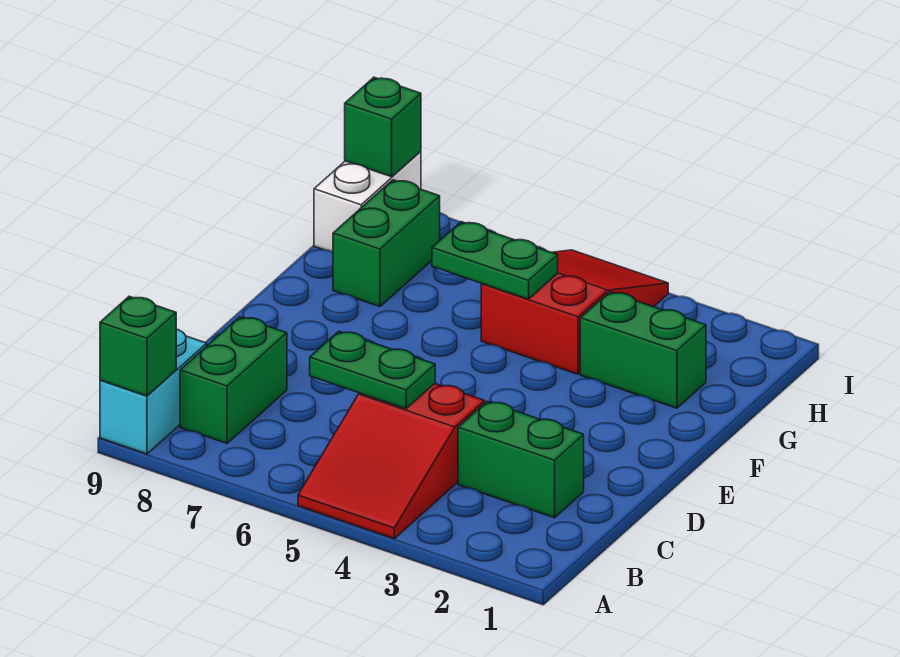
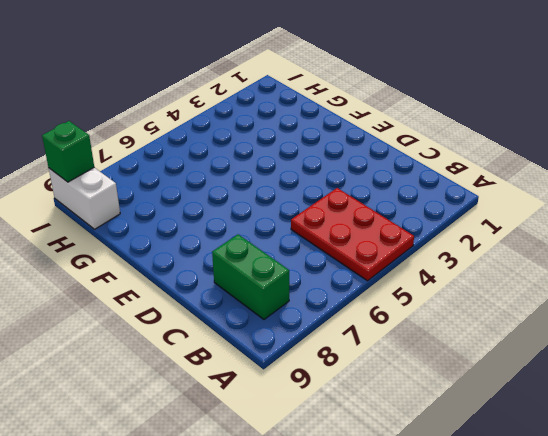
red plate A4:C5 level 1 -> red slope A4:C5 level 1 top C
none -> cyan brick A9:B9 level 1
none -> green brick C2:C3 level 1
none -> green brick G2:G3 level 1

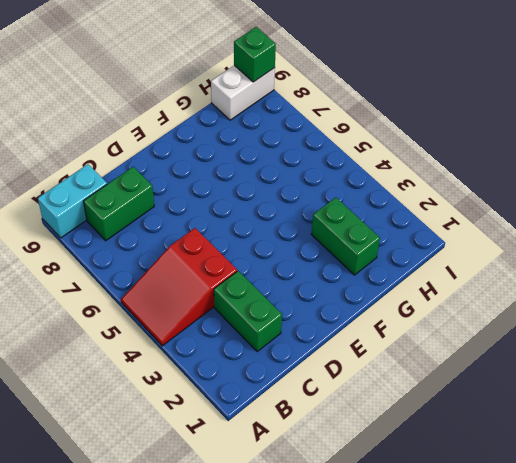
none -> red slope G4:I5 level 1 top G
none -> green brick G8:H8 level 1
none -> green brick A9 level 2

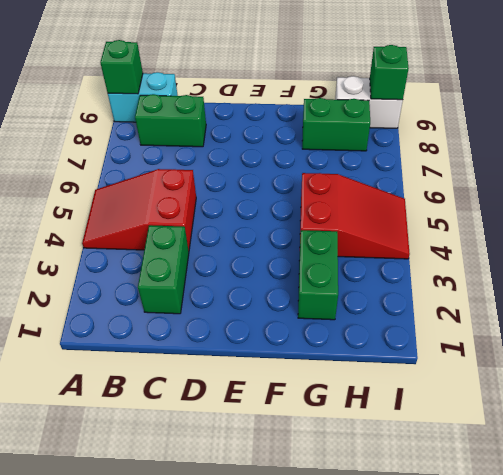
none -> green plate C5:C6 level 2
none -> green plate G5:G6 level 2

